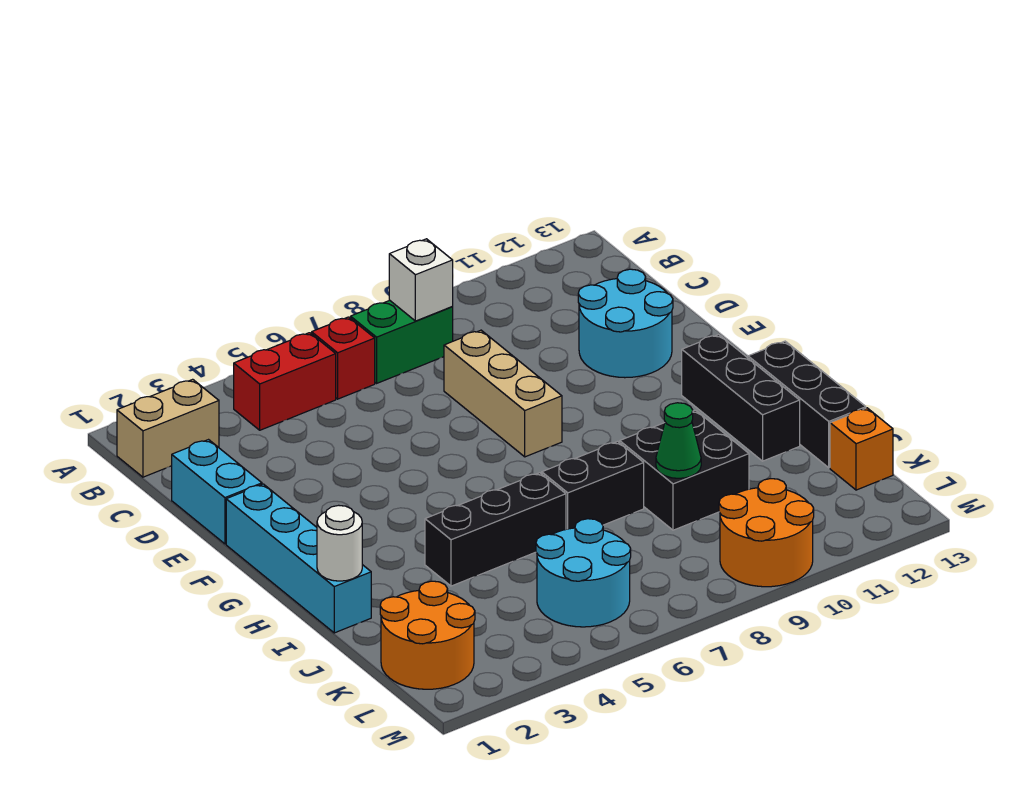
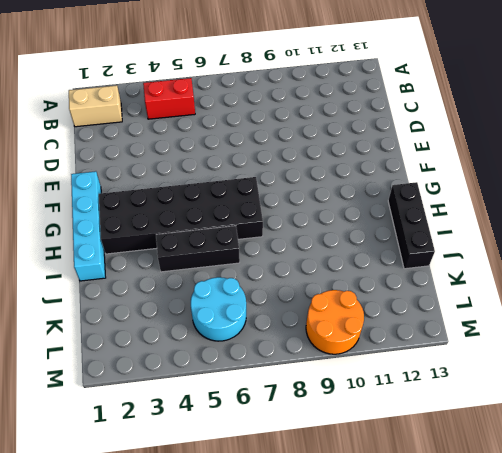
black brick G2:H7 level 1 -> none
none -> red brick B6 level 1
none -> green brick B7:B8 level 1
none -> cyan brick D1:E1 level 1

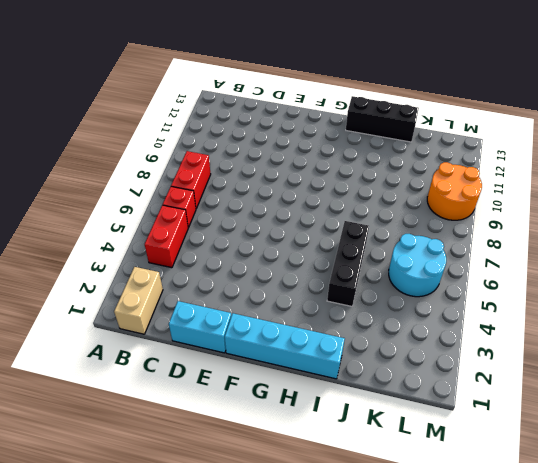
red brick B7:B8 level 1 -> green brick B7:B8 level 1
none -> tan brick D8:F8 level 1
none -> cyan round brick D11:E12 level 1
none -> black brick G12:I12 level 1

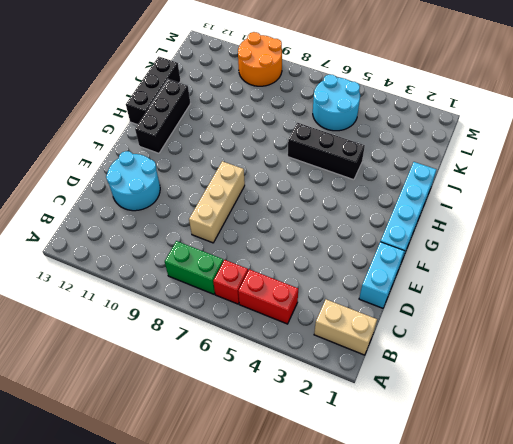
none -> black brick I7:I8 level 1
none -> black brick I9:J10 level 1
none -> orange round brick K1:L2 level 1

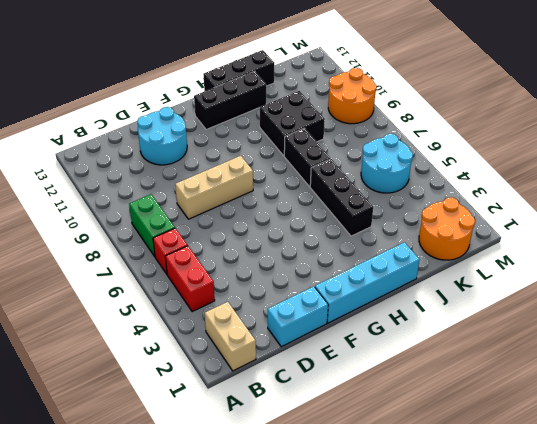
none -> orange brick K13 level 1
none -> white brick B8 level 2
none -> white round brick I1 level 2

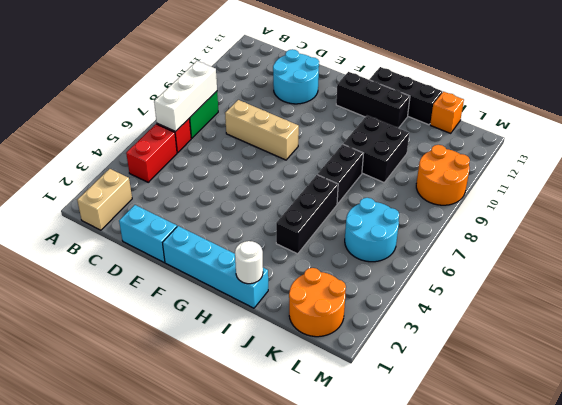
white brick B6:B8 level 2 -> white brick B8 level 2
none -> green cone J9 level 2

